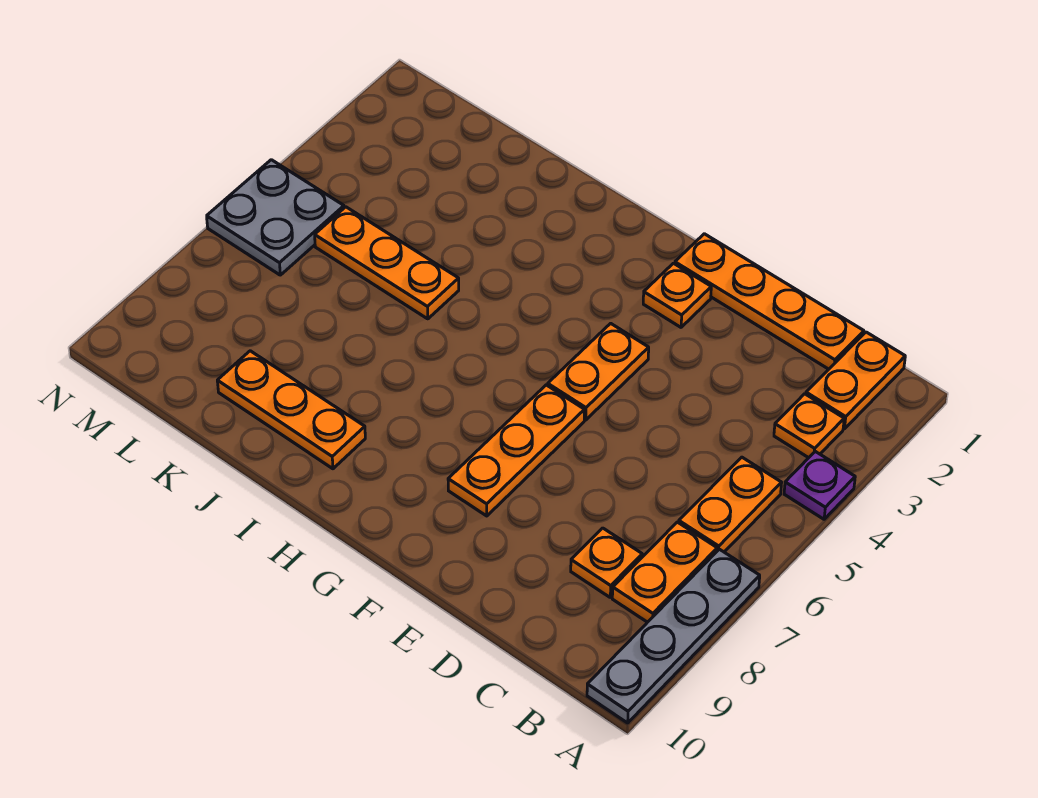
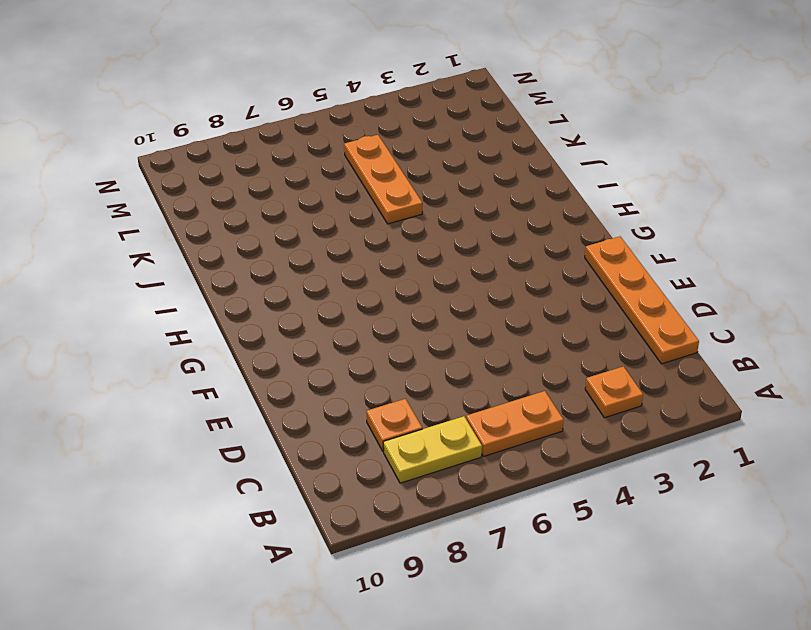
yellow plate B7:B8 level 1 -> orange plate B7:B8 level 1
none -> purple plate A4 level 1
none -> grey plate A7:A10 level 1
none -> orange plate B1:B2 level 1

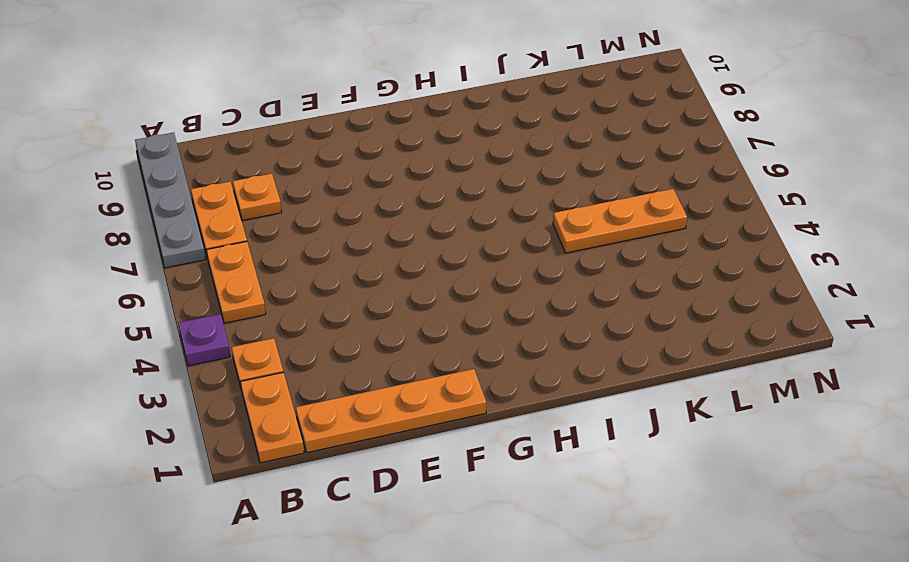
none -> orange plate F2 level 1
none -> orange plate F4:F5 level 1
none -> orange plate F6:F8 level 1

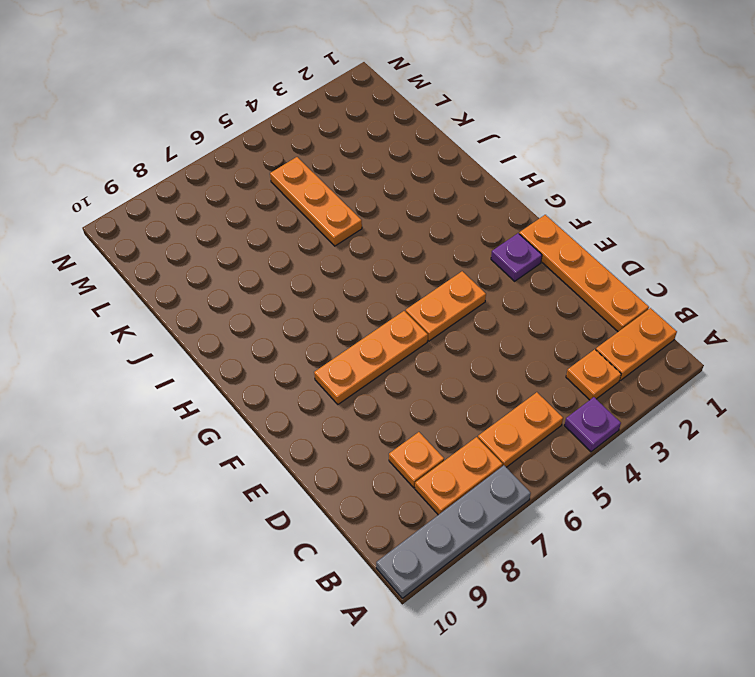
purple plate F2 level 1 -> orange plate F2 level 1
none -> orange plate I9:K9 level 1
none -> grey plate M5:N6 level 1

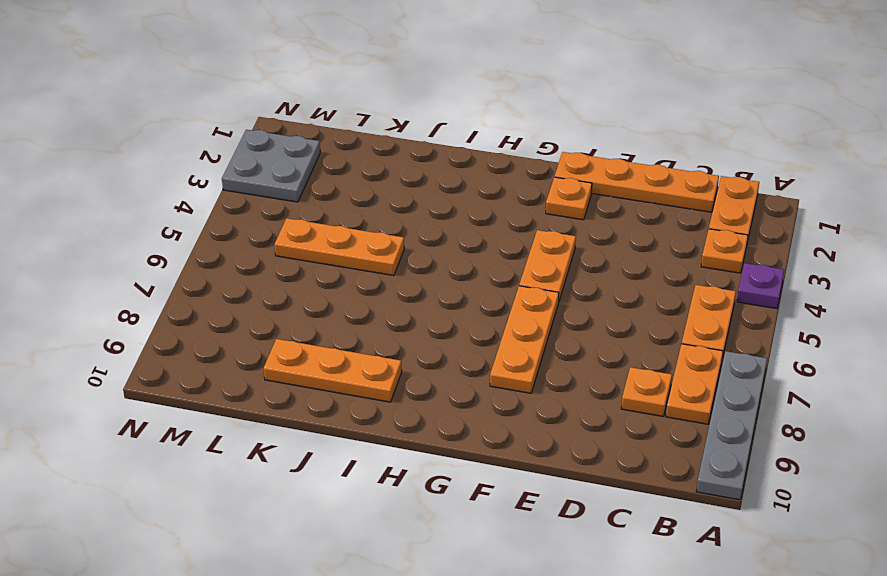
grey plate M2:N3 level 1 -> grey plate M5:N6 level 1

